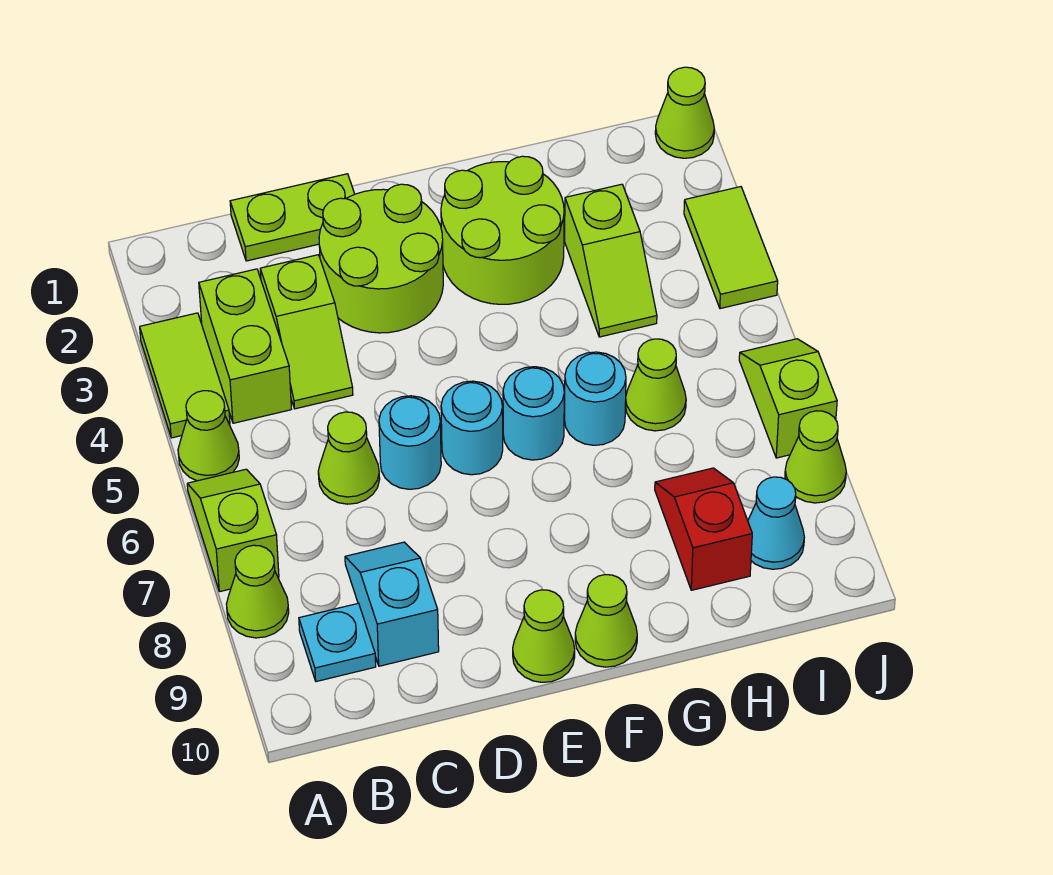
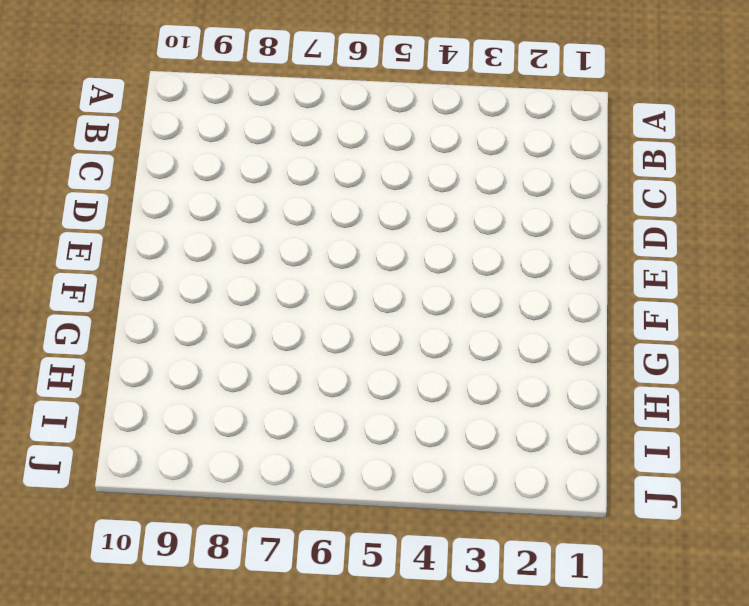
none -> lime tile A3:A4 level 1
none -> lime cone A5 level 1
none -> lime slope A6:A7 level 1 top 7

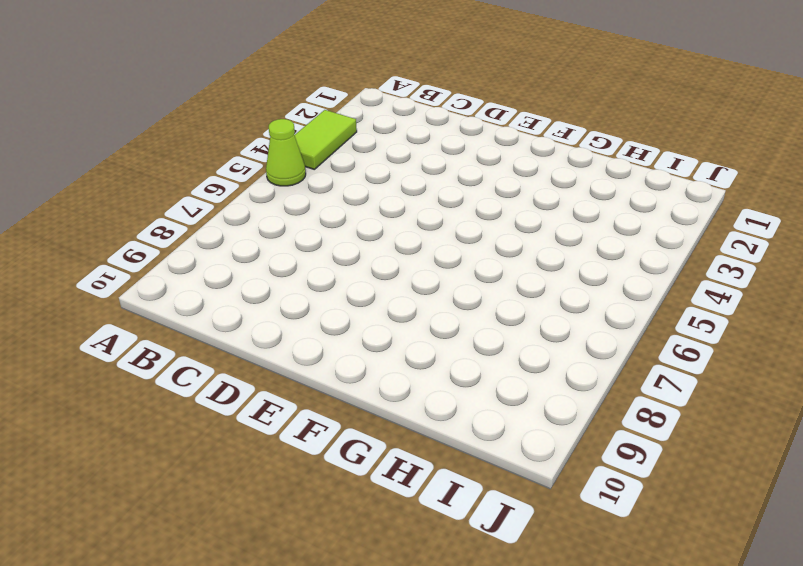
none -> lime slope A6:A7 level 1 top 7
none -> lime cone A8 level 1
none -> lime brick B3:B4 level 1

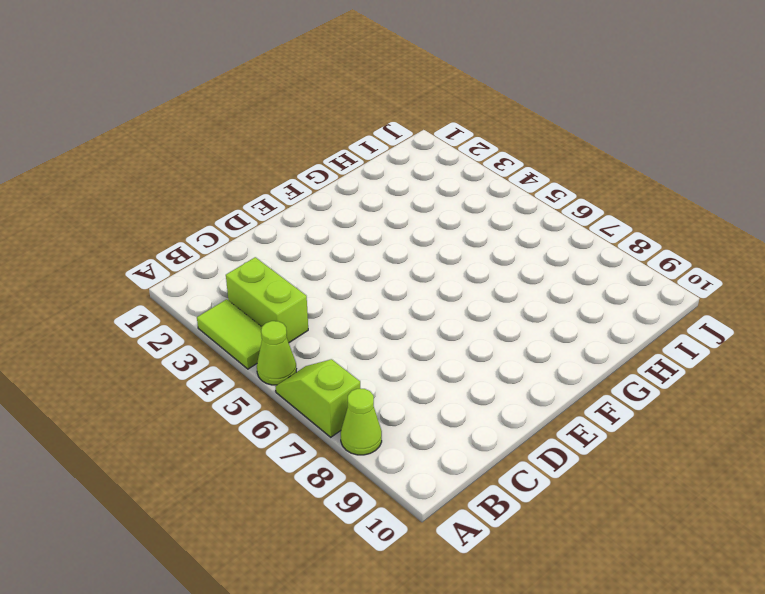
none -> cyan plate B9 level 1
none -> lime plate C1:D1 level 1
none -> lime slope C3:C4 level 1 top 3

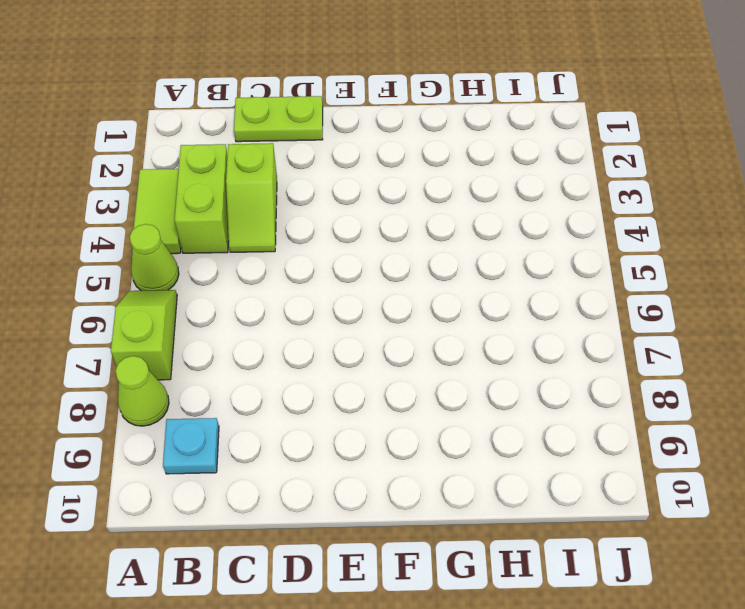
none -> lime cone C6 level 1
none -> cyan slope C8:C9 level 1 top 9
none -> lime round brick D2:E3 level 1

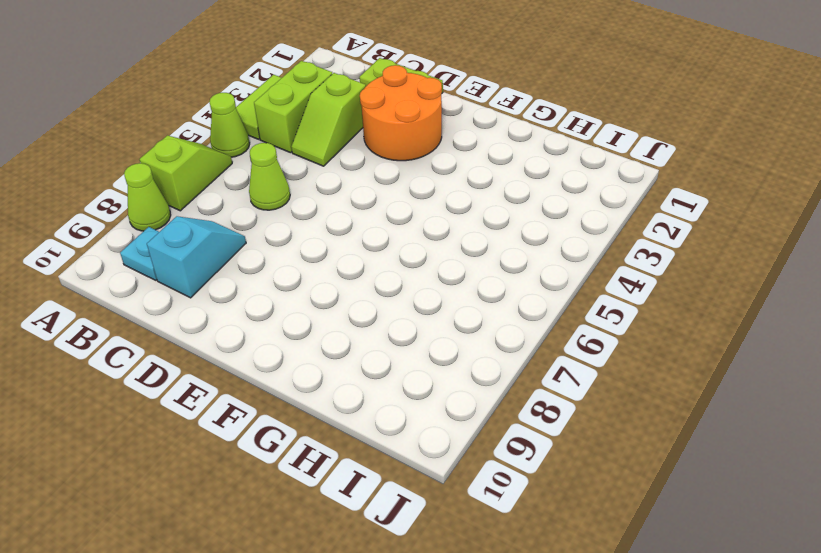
orange round brick D2:E3 level 1 -> lime round brick D2:E3 level 1
none -> cyan round brick D6 level 1
none -> cyan round brick E6 level 1
none -> lime cone E10 level 1

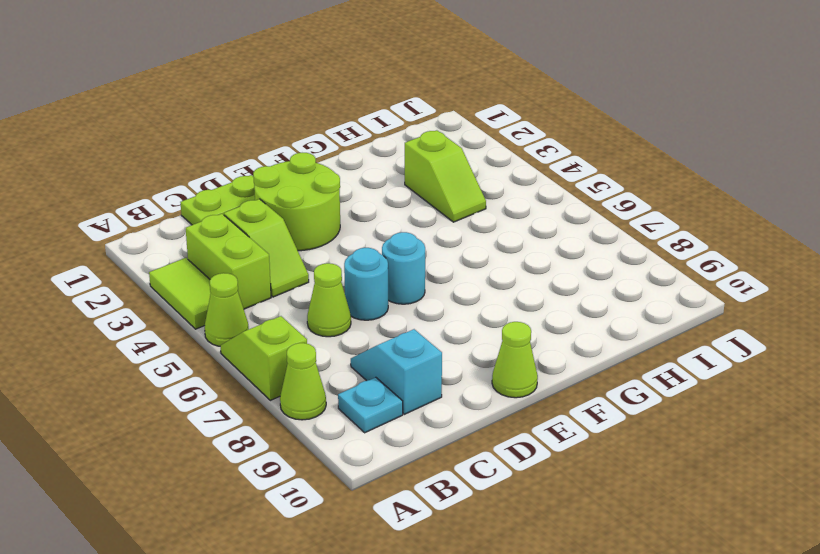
none -> lime round brick F2:G3 level 1
none -> cyan round brick F6 level 1
none -> lime cone F10 level 1

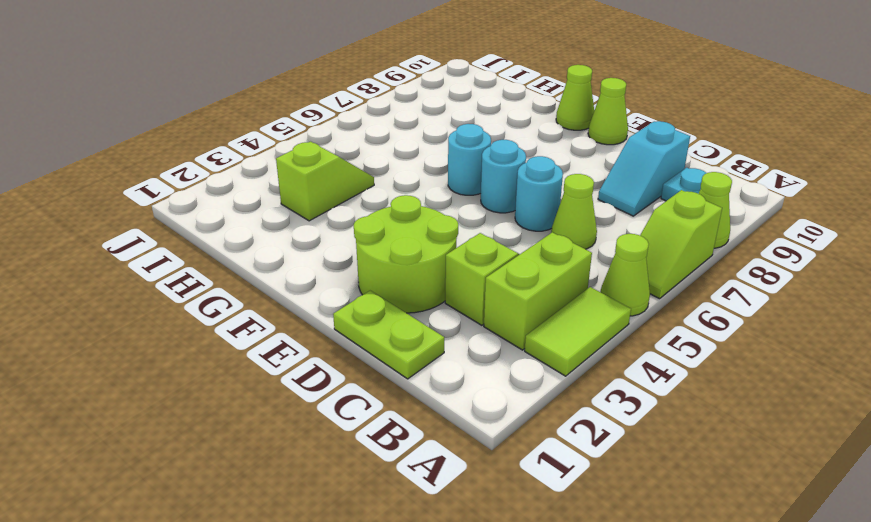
none -> lime round brick F2:G3 level 1
none -> cyan round brick G6 level 1
none -> lime cone H6 level 1

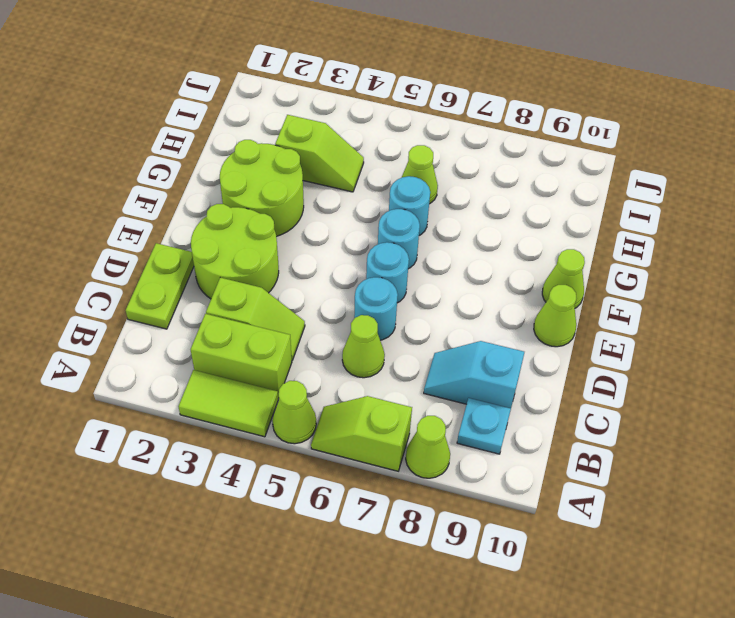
none -> red slope H8:H9 level 1 top 9
none -> cyan cone I9 level 1
none -> lime cone J1 level 1

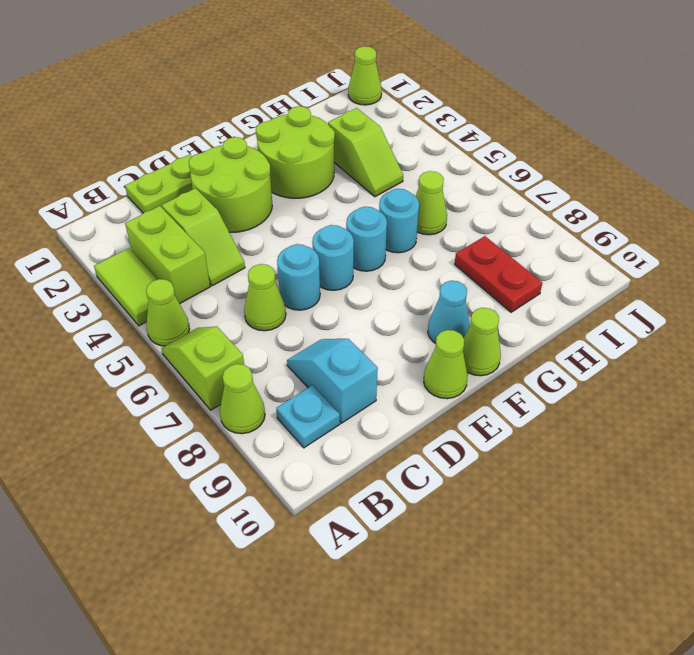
cyan cone F9 level 1 -> cyan cone I9 level 1
red plate H8:H9 level 1 -> red slope H8:H9 level 1 top 9
none -> lime tile J3:J4 level 1
none -> lime slope J6:J7 level 1 top 7
none -> lime cone J8 level 1

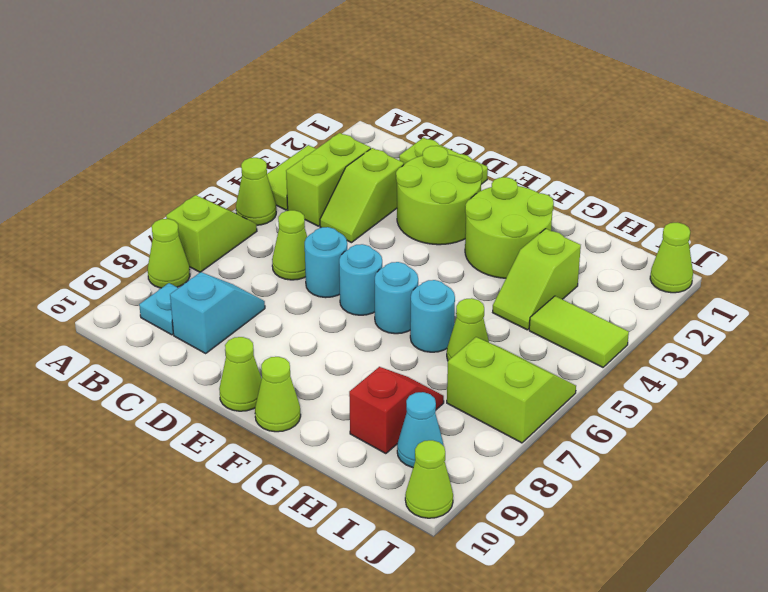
lime tile I4:J4 level 1 -> lime tile J3:J4 level 1
lime slope I6:J7 level 1 top 7 -> lime slope J6:J7 level 1 top 7
lime cone J10 level 1 -> lime cone J8 level 1

